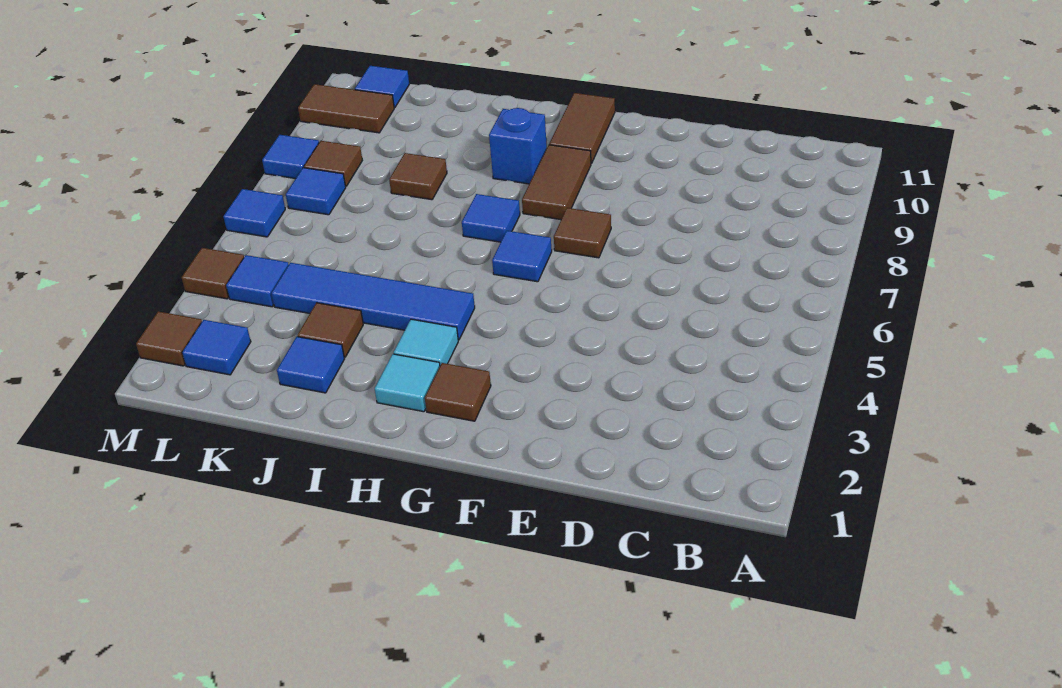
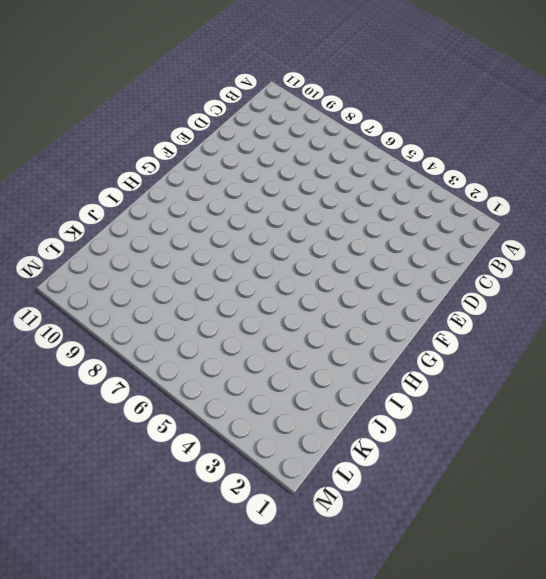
none -> brown tile F7 level 1
none -> brown tile G2 level 1
none -> blue tile G6 level 1

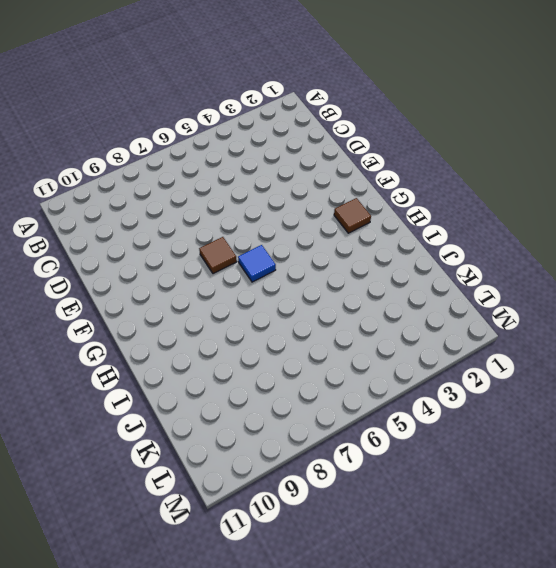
none -> brown tile G8:G9 level 1
none -> brown tile G10:G11 level 1
none -> cyan tile H2 level 1

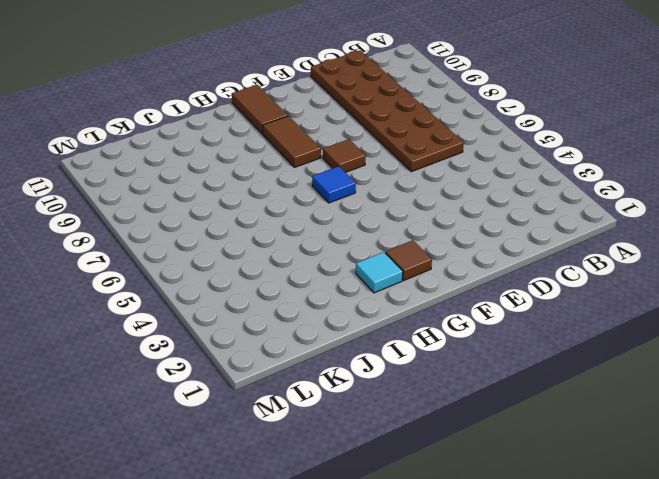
brown plate C6:D11 level 1 -> none
none -> cyan tile H3 level 1
none -> blue tile H4:K4 level 1
none -> blue tile H7 level 1

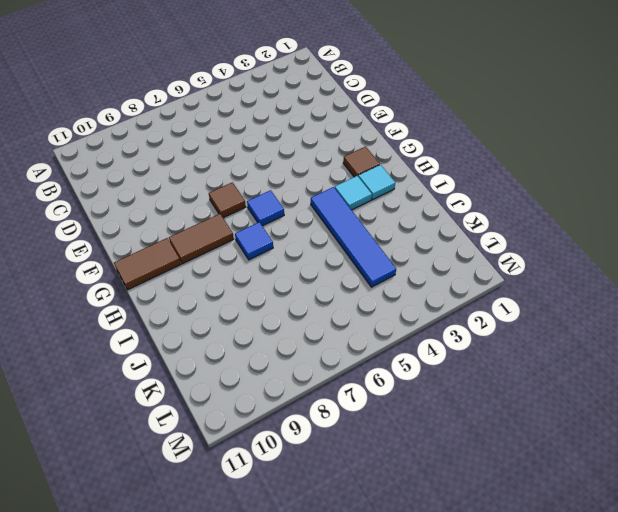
none -> blue brick H9 level 1
none -> blue tile J2 level 1
none -> brown tile J3 level 1

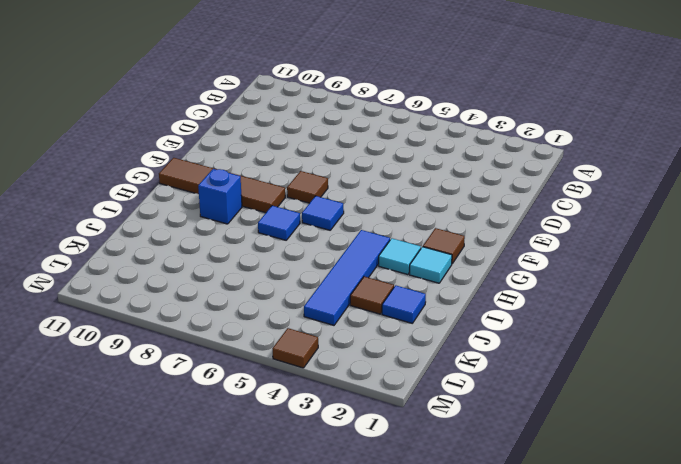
none -> brown tile J8 level 1
none -> blue tile L2 level 1
none -> blue tile L4 level 1

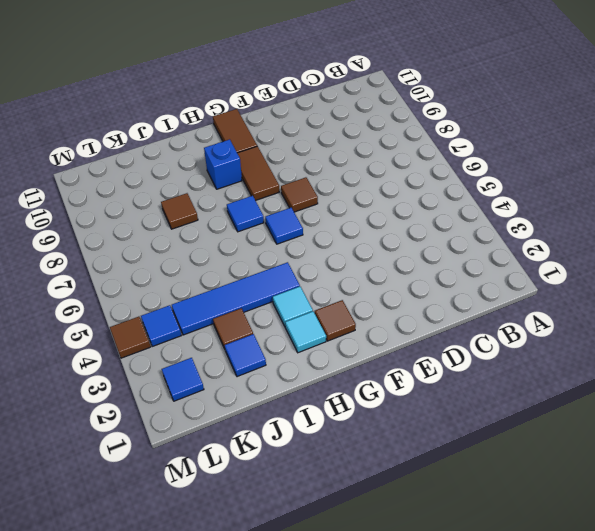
none -> blue tile L7 level 1
none -> brown tile L8 level 1
none -> brown tile L10:M10 level 1

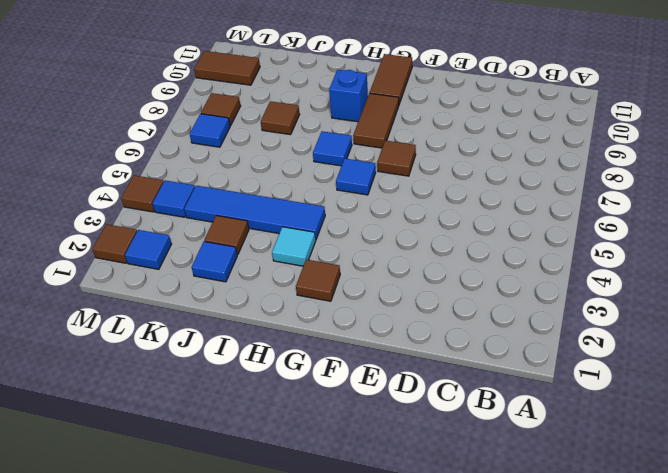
none -> cyan tile H2 level 1
none -> blue tile L11 level 1
none -> blue tile M6 level 1

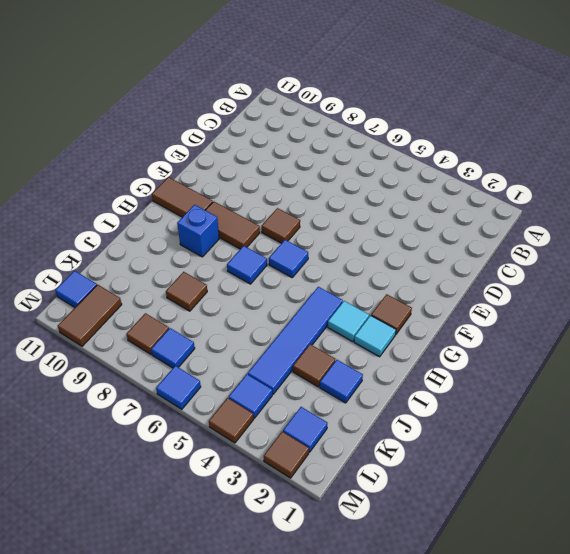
none -> blue tile M8 level 1

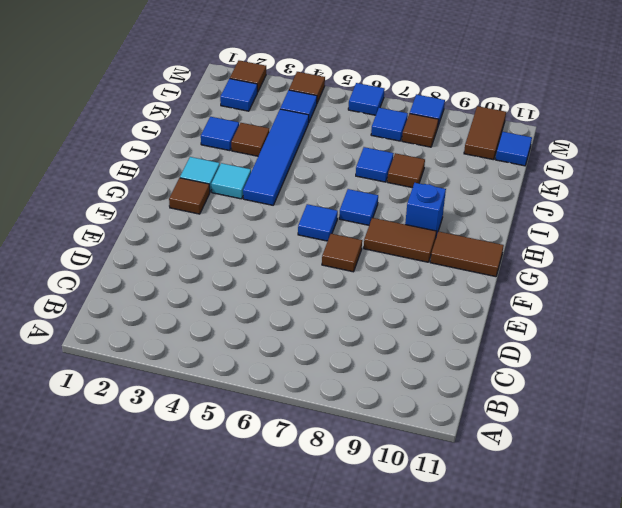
blue tile J7 level 1 -> none

